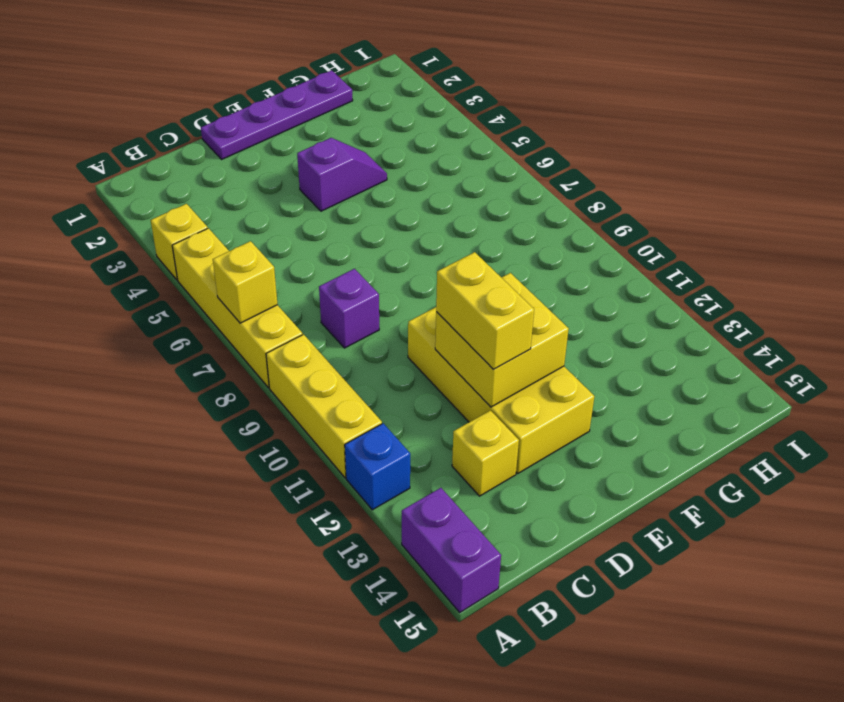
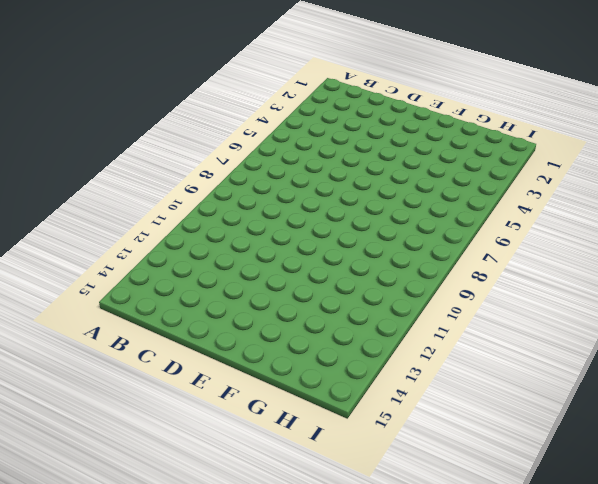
none -> yellow brick A4 level 1
none -> yellow brick A5:A8 level 1
none -> yellow brick A9:A11 level 1

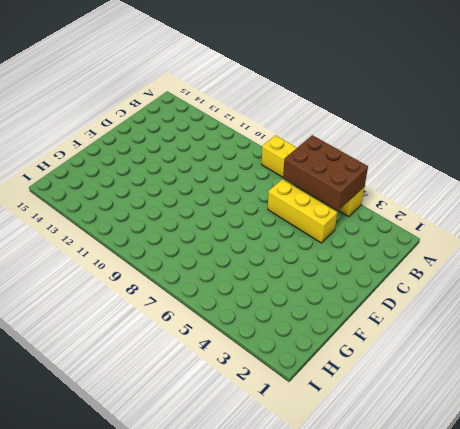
brown brick A4:B6 level 2 -> none
yellow brick C4:C6 level 1 -> yellow brick A9:A11 level 1
none -> blue brick A12 level 1
none -> purple brick A14:A15 level 1
none -> purple brick C8 level 1

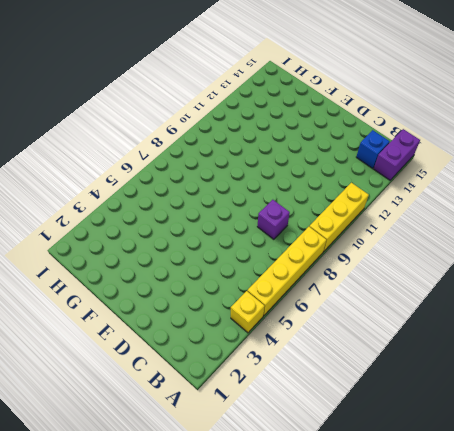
blue brick B14 level 1 -> blue brick A12 level 1
none -> yellow brick C13 level 1
none -> purple plate D1:G1 level 1
none -> yellow brick D10:E13 level 1

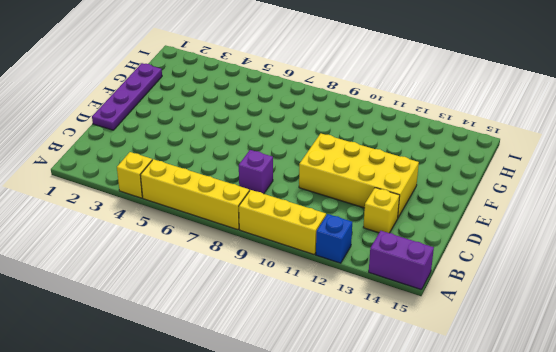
none -> purple slope E4:F4 level 1 top E
none -> yellow brick A7 level 2
none -> yellow brick D11:E12 level 2

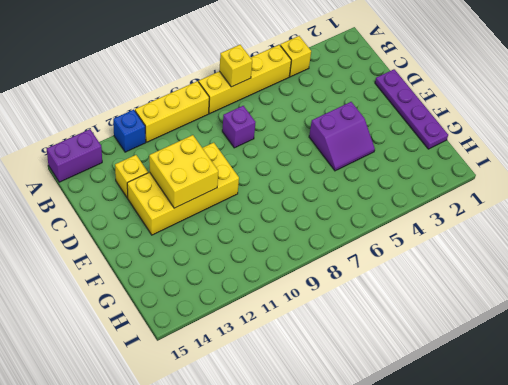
purple slope E4:F5 level 1 top E -> purple slope E4:F4 level 1 top E
none -> yellow brick D11:D12 level 3

